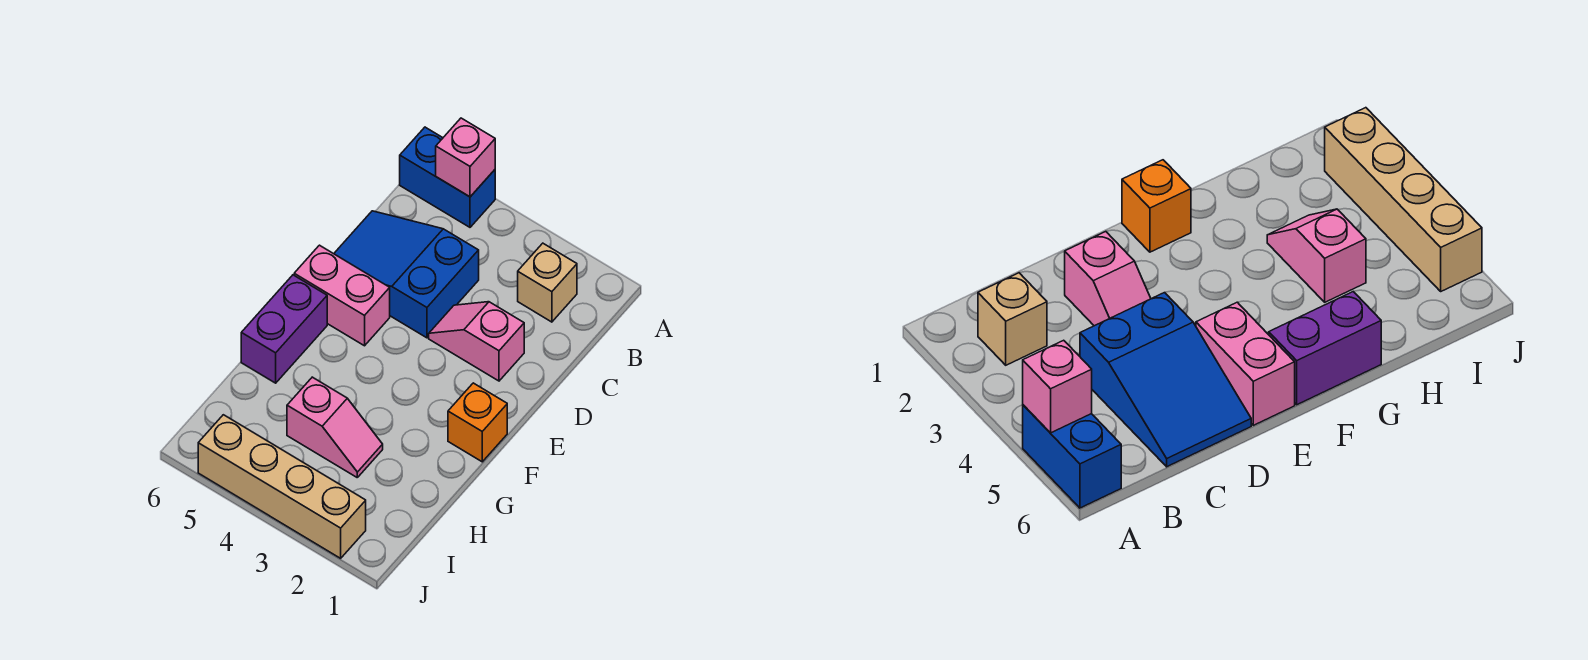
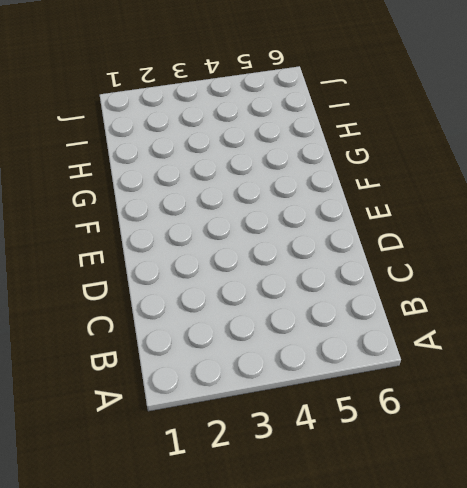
none -> blue brick A5:A6 level 1
none -> tan brick B2 level 1

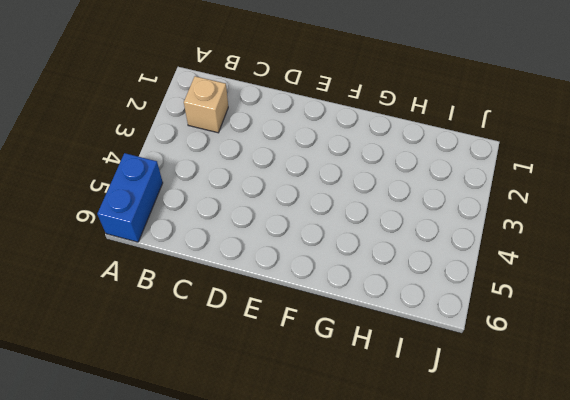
none -> blue slope C4:D6 level 1 top 4
none -> pink slope D2:D3 level 1 top 2

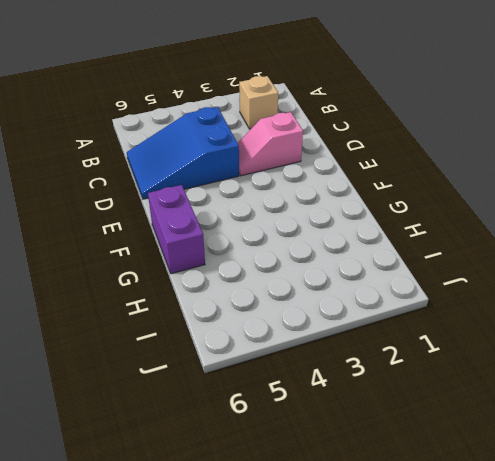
none -> blue brick A5:A6 level 1
none -> pink brick E5:E6 level 1

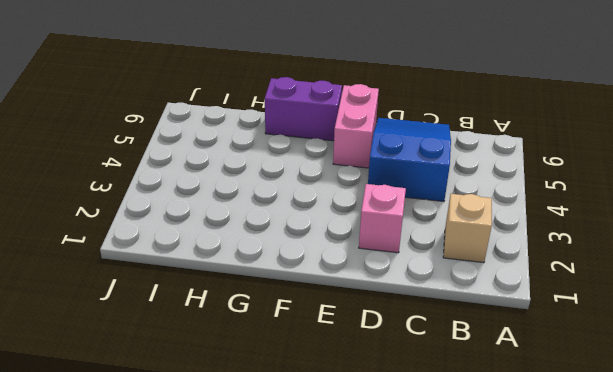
none -> blue brick A5:A6 level 1
none -> orange brick F1 level 1

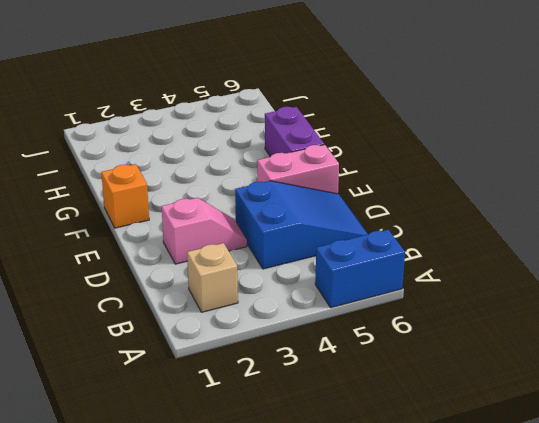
none -> pink slope H3:H4 level 1 top 4
none -> tan brick J2:J5 level 1

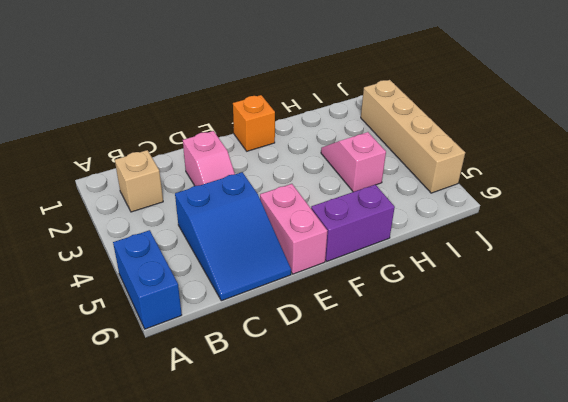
none -> pink brick A5 level 2

